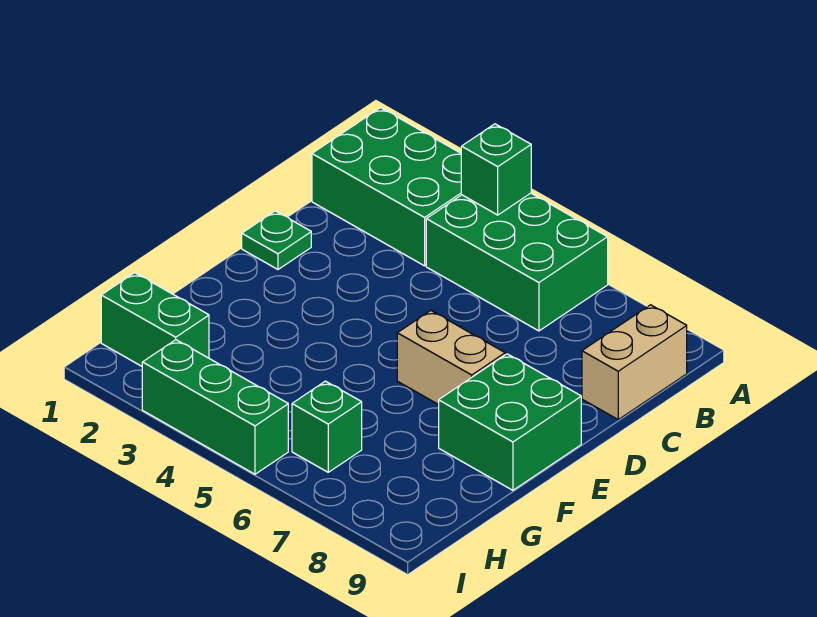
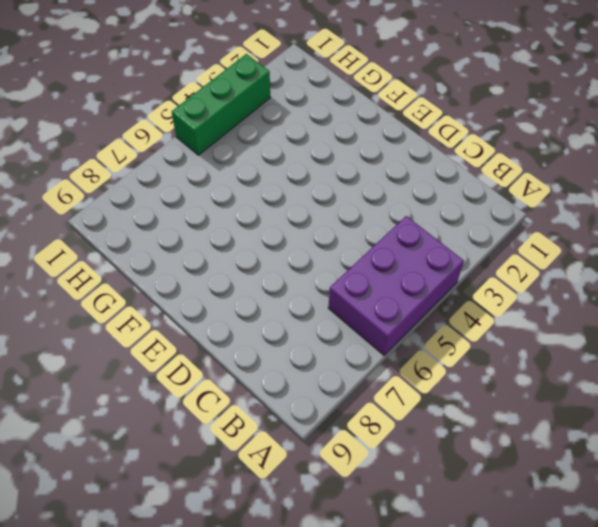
purple brick A4:B6 level 1 -> green brick A4:B6 level 1
none -> green brick A1:B3 level 1
none -> tan brick B9:C9 level 1

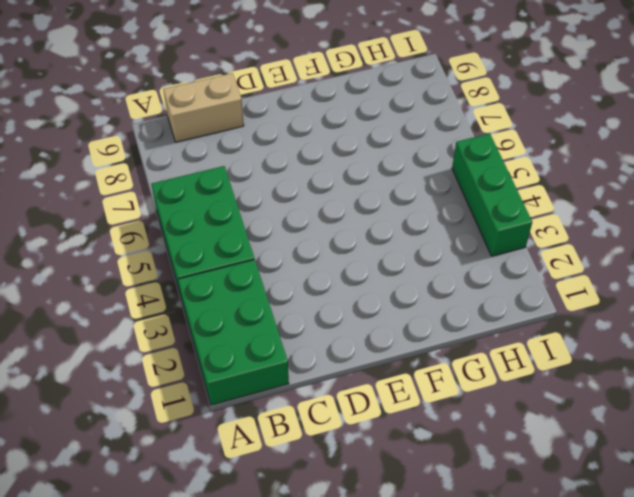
none -> green plate D1 level 1
none -> tan brick E6:E7 level 1

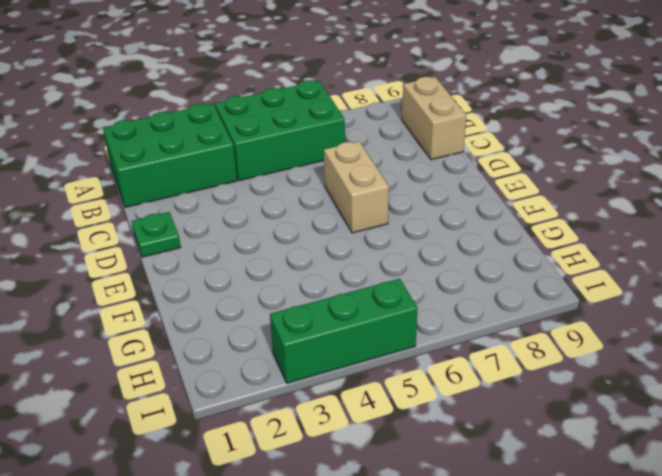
tan brick D6:E6 level 1 -> tan brick E6:E7 level 1
none -> green brick E8:F9 level 1
none -> green brick H1:H2 level 1

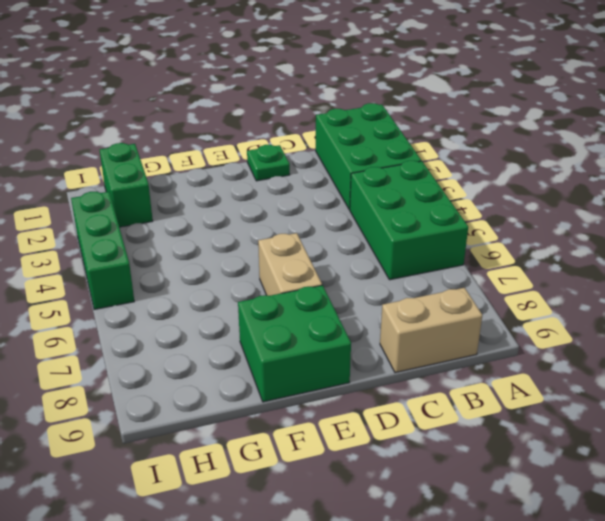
none -> green brick H6 level 1
none -> green brick A4 level 2

